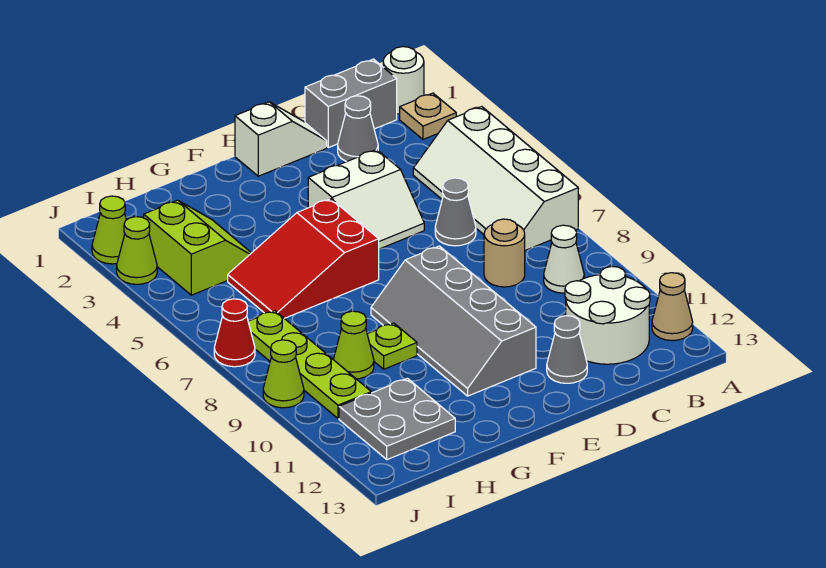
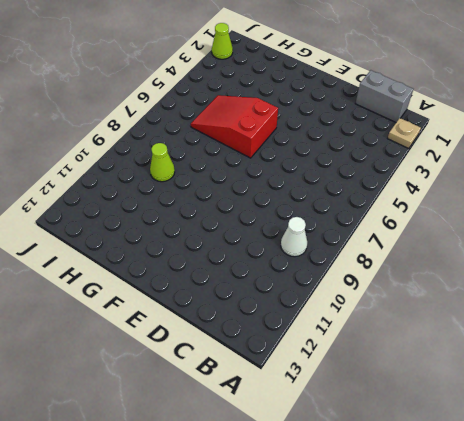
none -> white round brick A1 level 1
none -> white slope A4:B7 level 1 top A
none -> tan cone A12 level 1

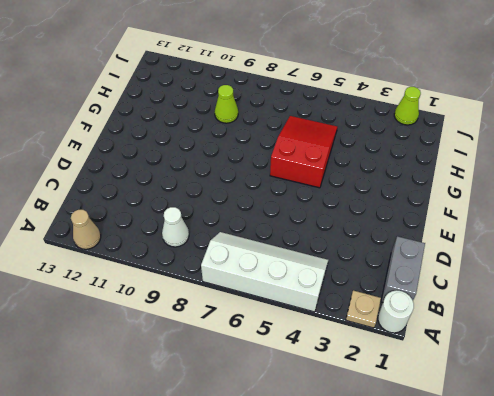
none -> white round brick B11:C12 level 1
none -> grey cone C2 level 1
none -> grey cone C6 level 1

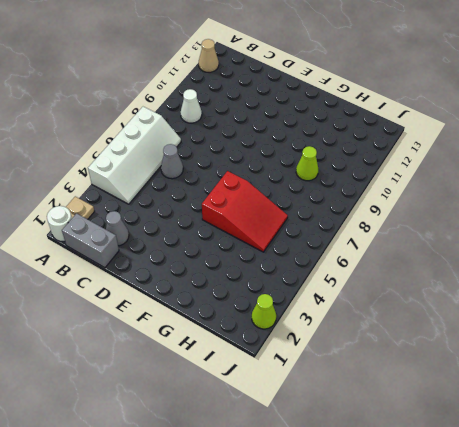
none -> white round brick B11:C12 level 1
none -> tan round brick C8 level 1
none -> white slope D1:E1 level 1 top E

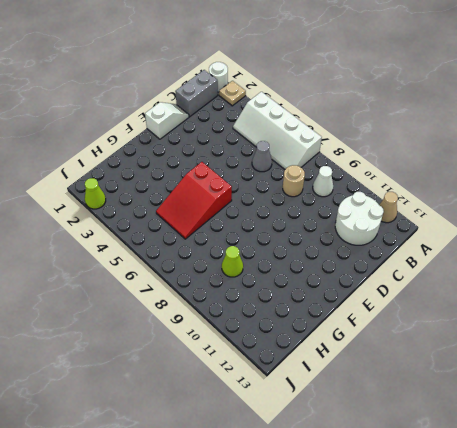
none -> grey cone C2 level 1
none -> white slope D4:E5 level 1 top 4
none -> grey cone D12 level 1

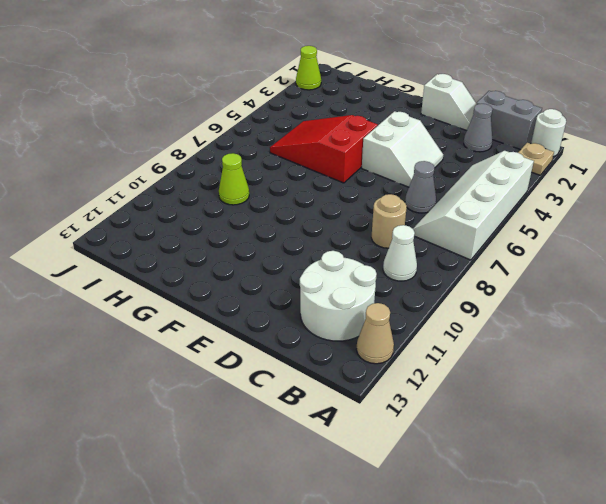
white slope D4:E5 level 1 top E -> white slope D4:E5 level 1 top 4
none -> grey cone D12 level 1
none -> grey slope E8:F11 level 1 top E
none -> lime plate G9 level 1

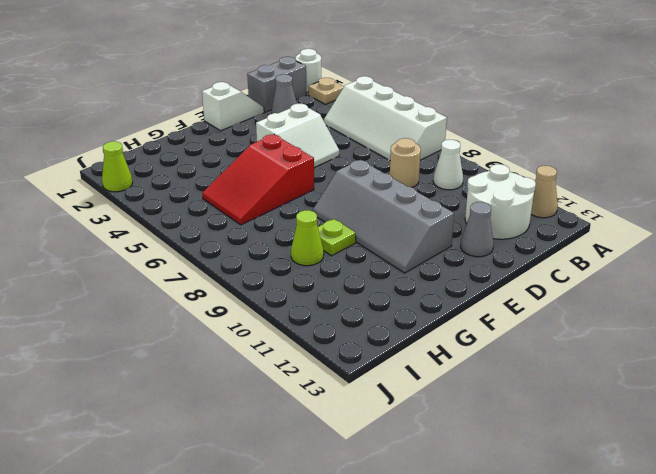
none -> grey cone C6 level 1
none -> lime slope H3:I4 level 1 top I
none -> grey plate H11:I12 level 1

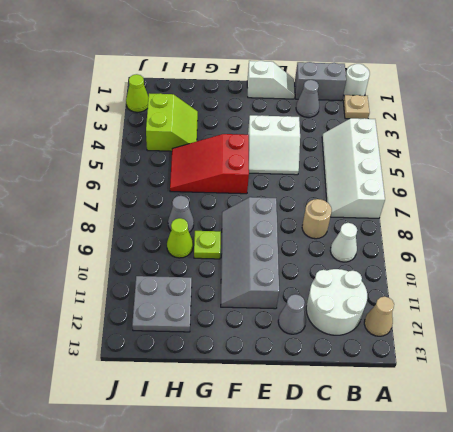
grey cone H8 level 1 -> grey cone C6 level 1
none -> lime plate I7:I10 level 1
none -> lime cone J3 level 1
none -> red cone J7 level 1

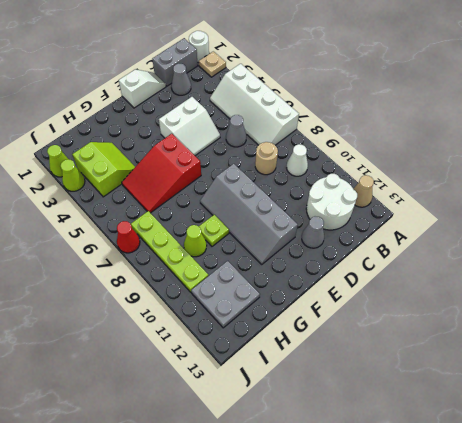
none -> lime cone J9 level 1

